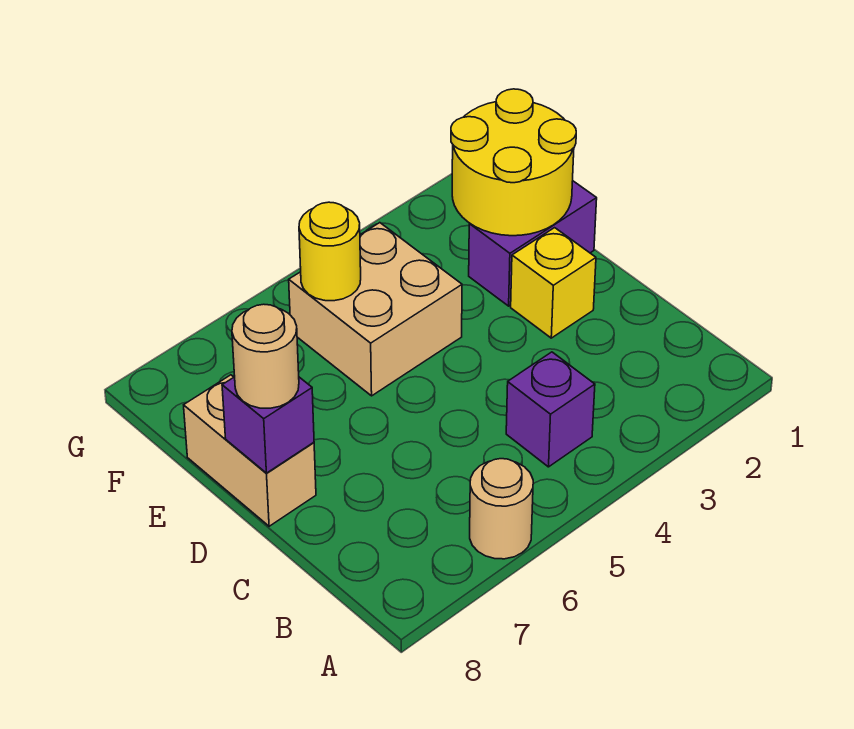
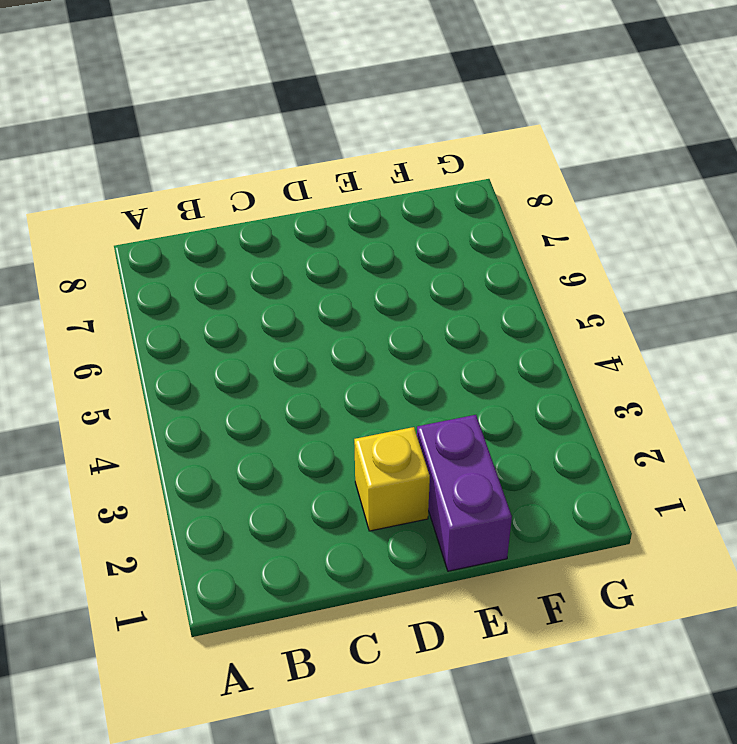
none -> tan round brick A6 level 1
none -> purple brick B4 level 1

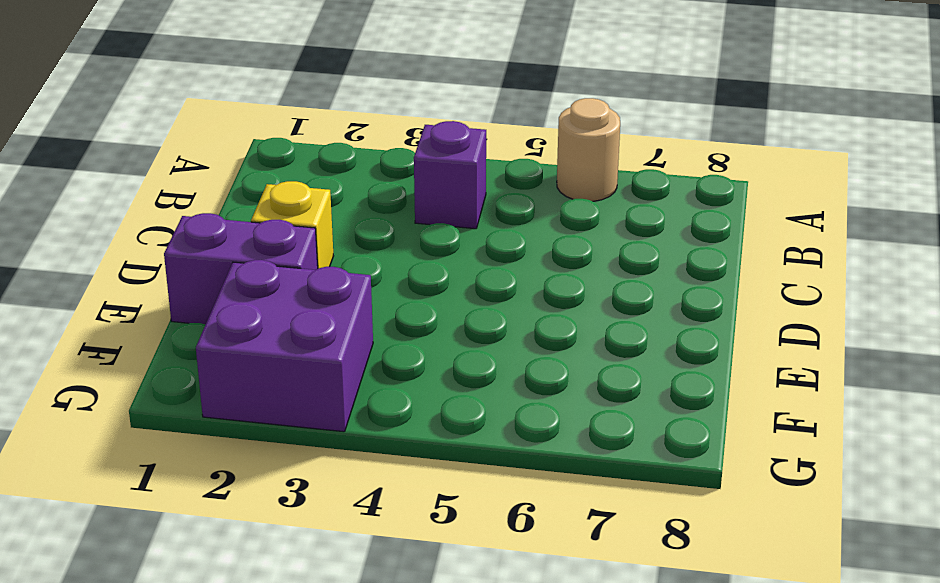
purple brick F2:G3 level 1 -> none
none -> tan brick D8:E8 level 1
none -> tan brick E4:F5 level 1

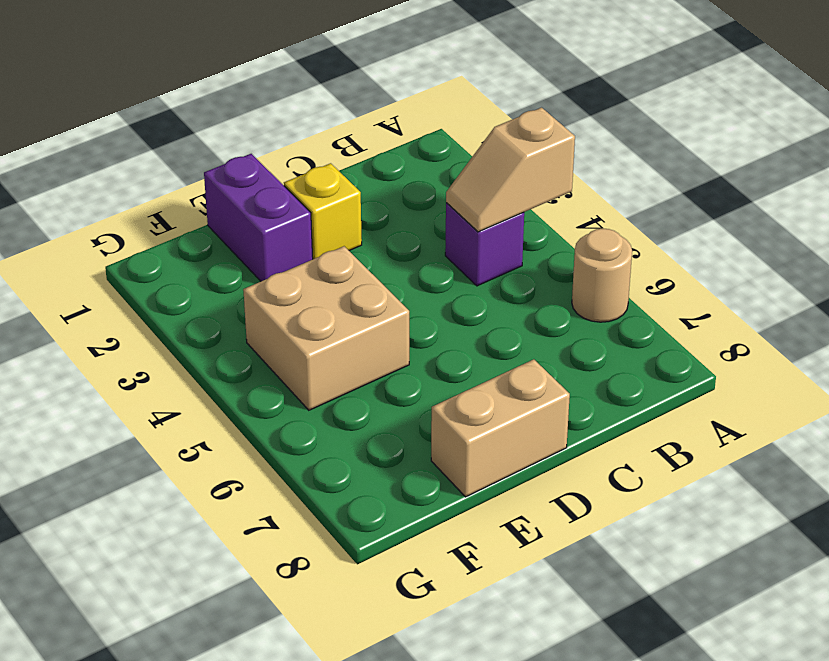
tan slope A4:B4 level 2 top A -> none
none -> purple brick D8 level 2
none -> yellow round brick E1:F2 level 2

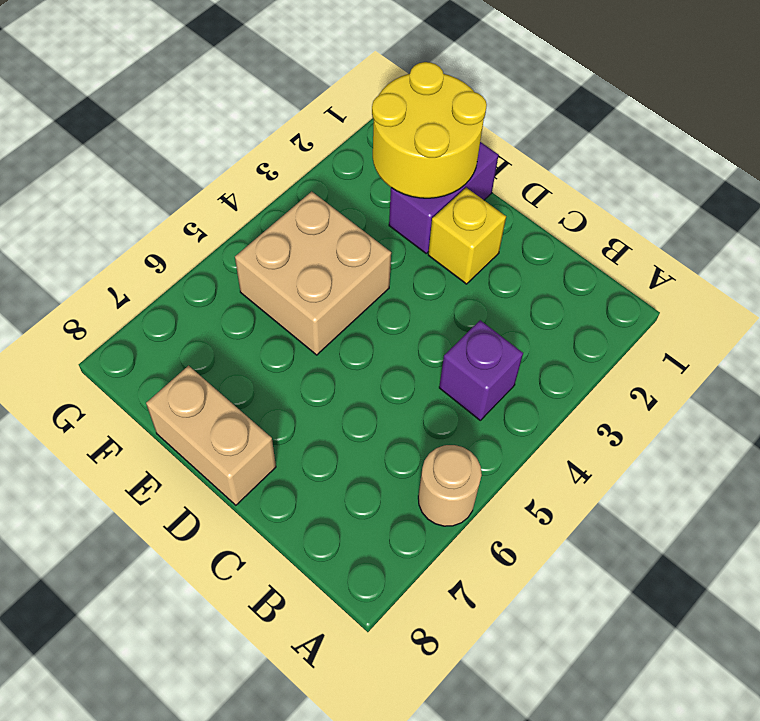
none -> purple brick D8 level 2
none -> yellow round brick F5 level 2

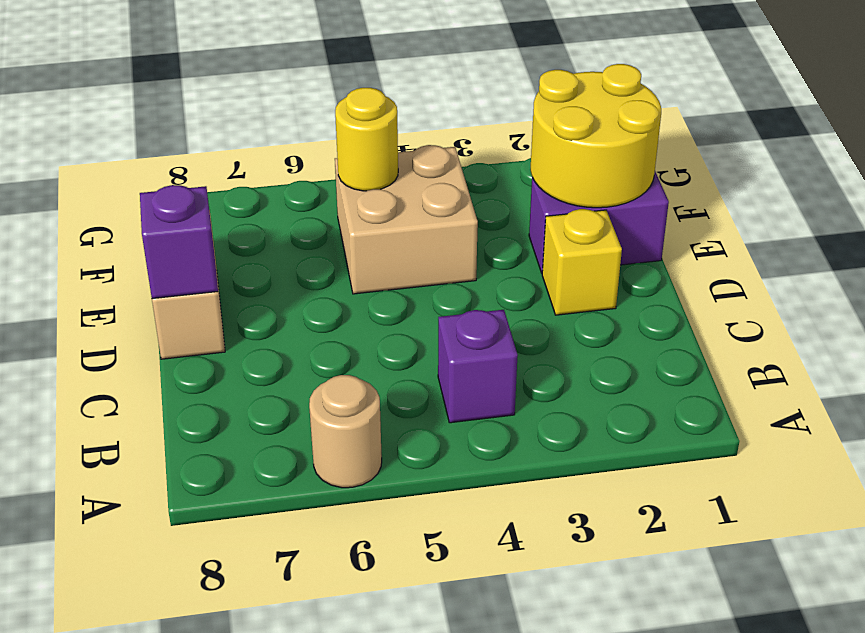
none -> tan round brick D8 level 3

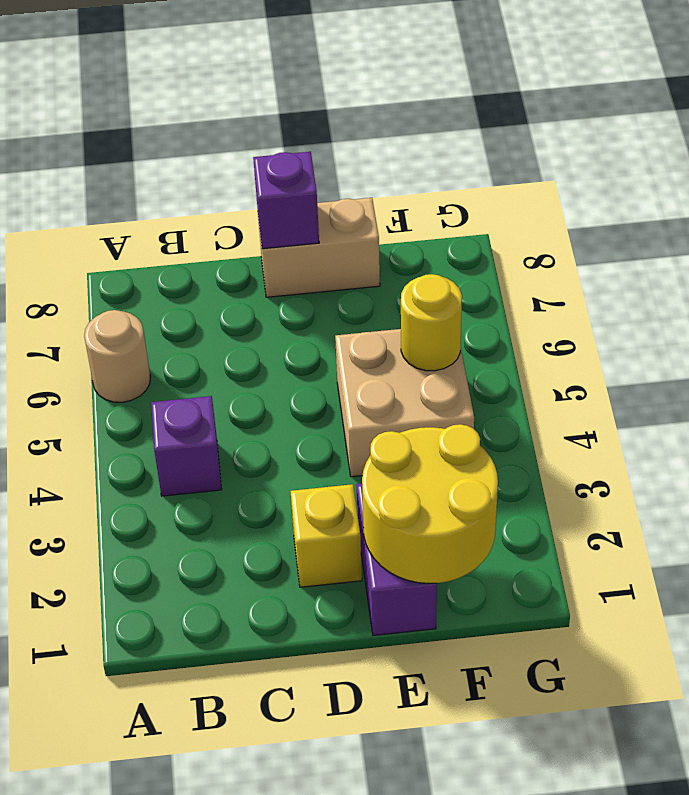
none -> tan round brick D8 level 3

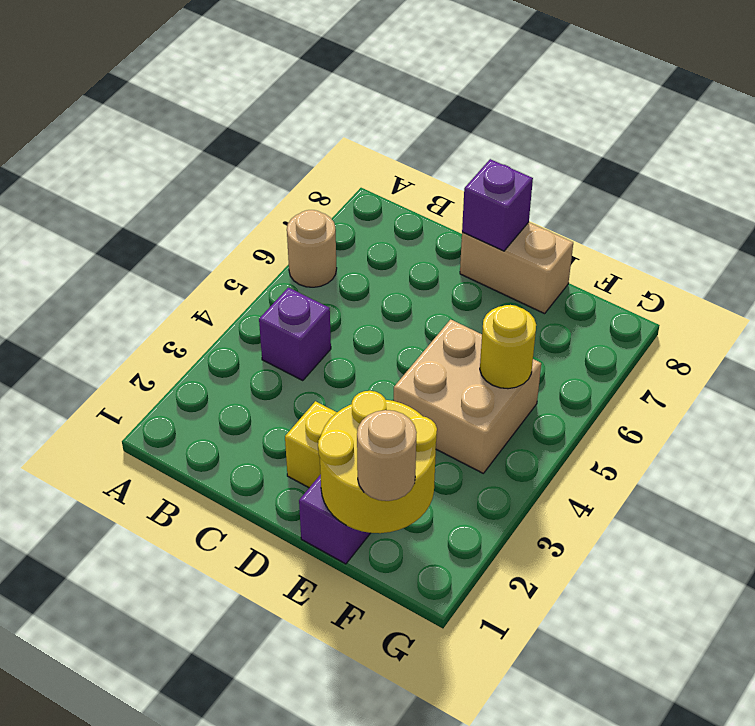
tan round brick F1 level 3 -> tan round brick D8 level 3

